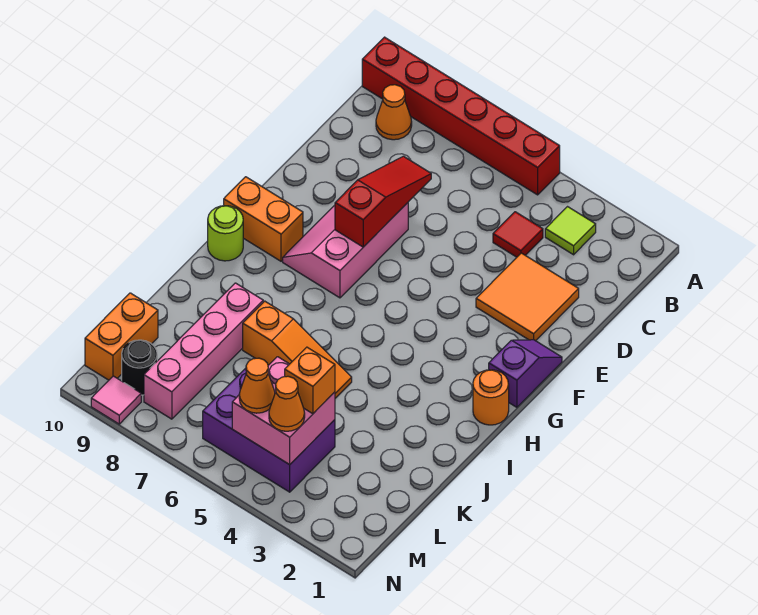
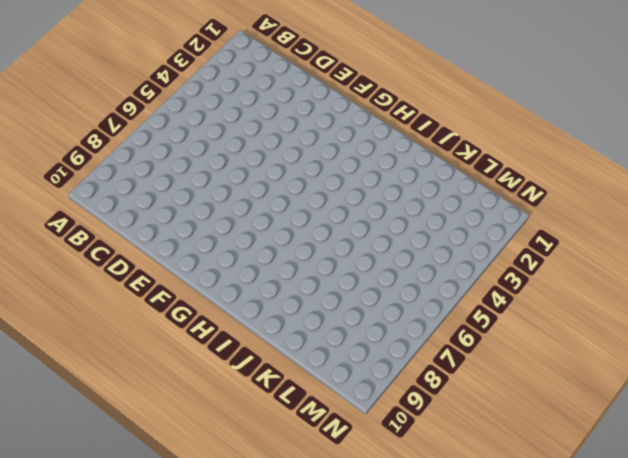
none -> red brick A5:A10 level 1
none -> lime tile B3 level 1
none -> orange cone B9 level 1

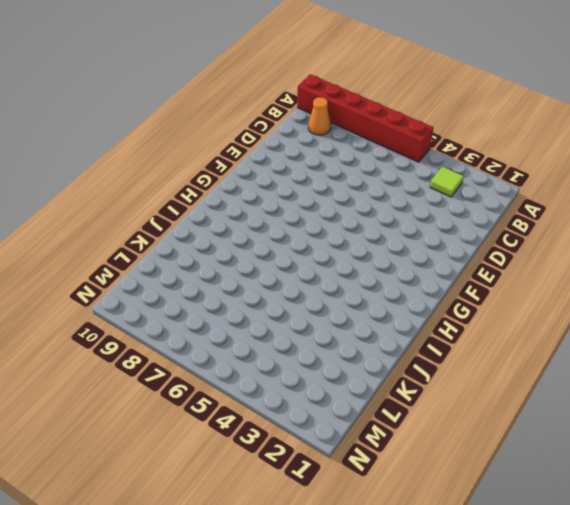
none -> red tile C4 level 1
none -> orange tile D2:E3 level 1
none -> pink slope E7:G8 level 1 top 7

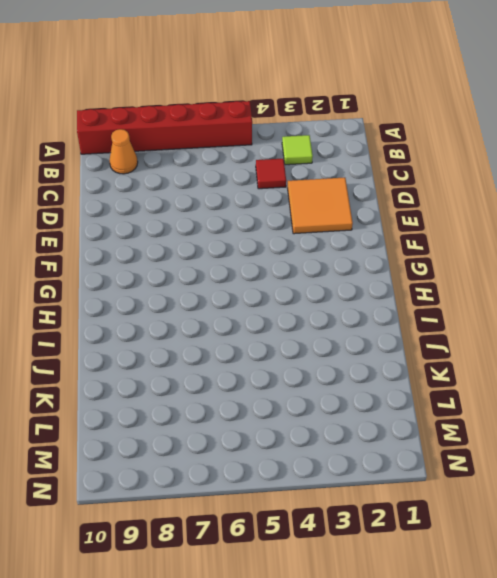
none -> pink slope E7:G8 level 1 top 7
none -> purple slope F1:G1 level 1 top G
none -> orange brick G9:G10 level 1

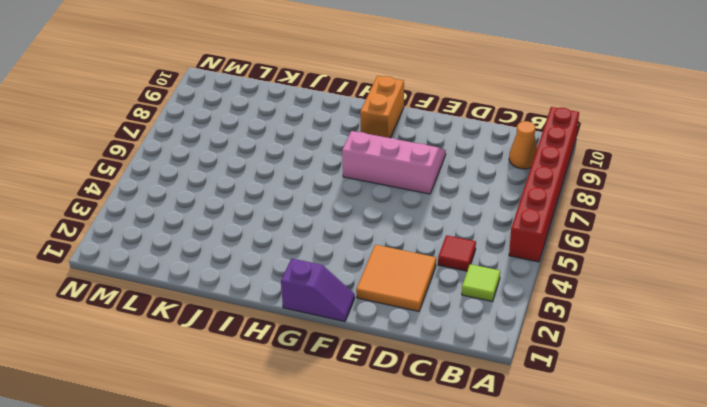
none -> orange round brick H1 level 1
none -> lime round brick H10 level 1
none -> orange slope J5:J7 level 1 top 7

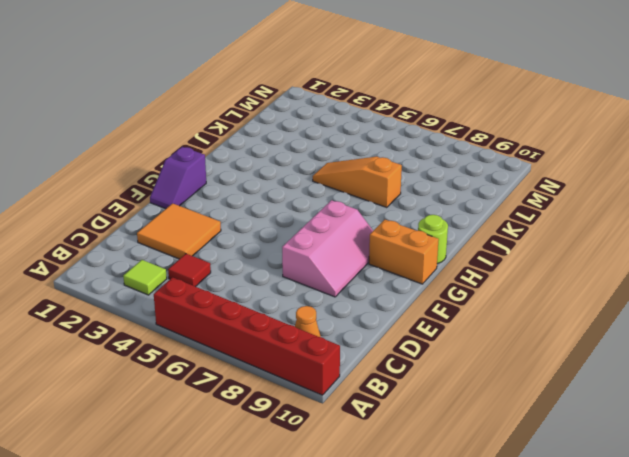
none -> orange round brick H1 level 1
none -> pink brick J8:M8 level 1
none -> purple brick L4:M6 level 1

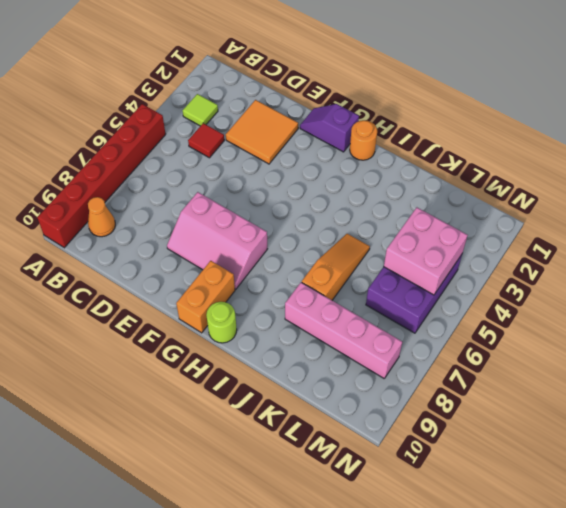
none -> orange brick L10:M10 level 1
none -> black round brick M9 level 1
none -> pink tile N9 level 1

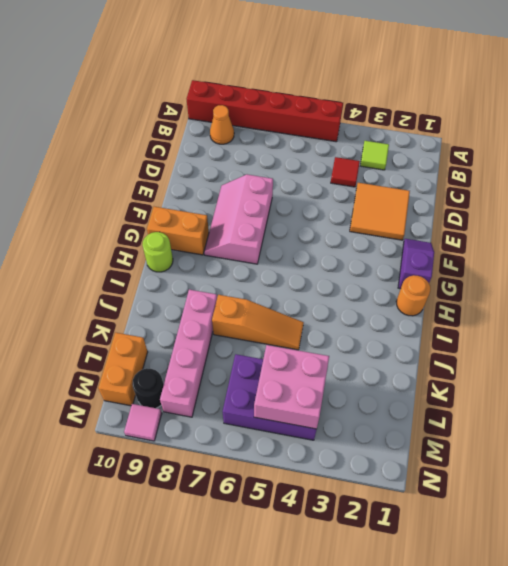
none -> red slope D7:F7 level 2 top F
none -> orange brick L4 level 3
none -> orange cone M4 level 3

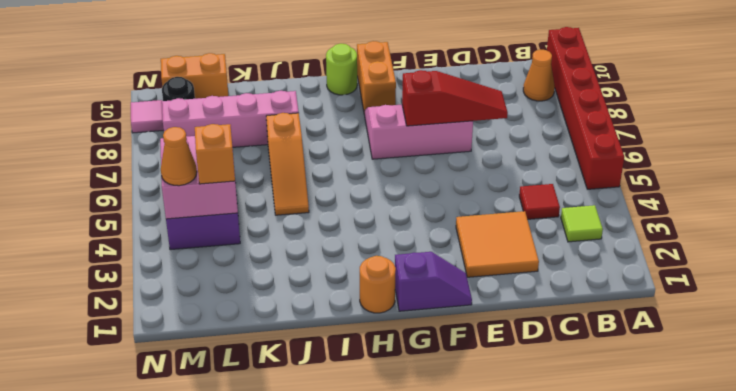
none -> orange cone M5 level 3

